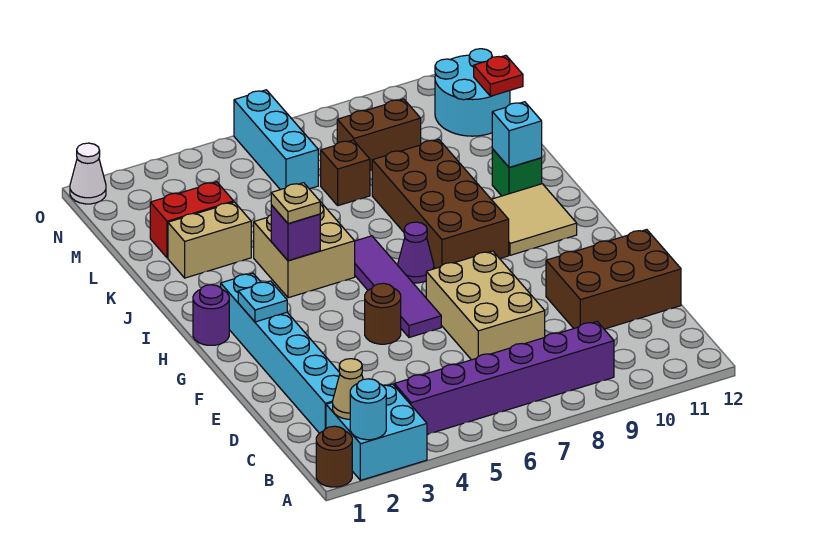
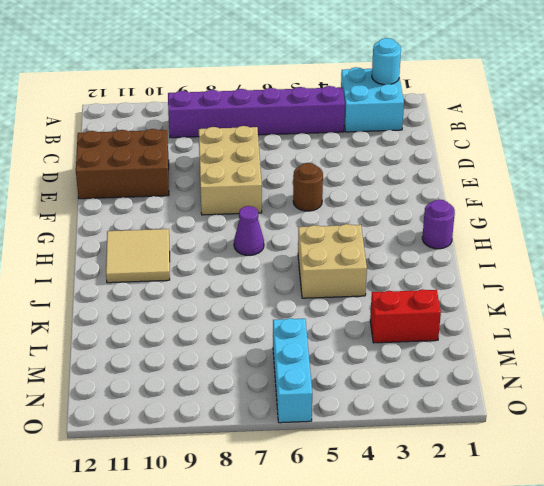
none -> brown round brick A1 level 1
none -> cyan brick C2:H2 level 1
none -> purple tile F6:I6 level 1

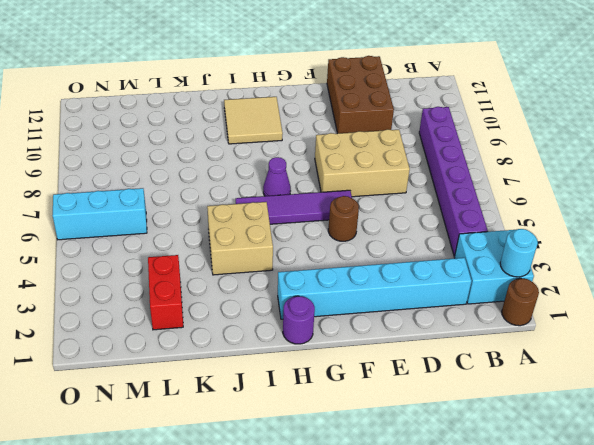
none -> brown brick H8:K9 level 1
none -> green brick J11 level 1
none -> tan brick K2:K3 level 1

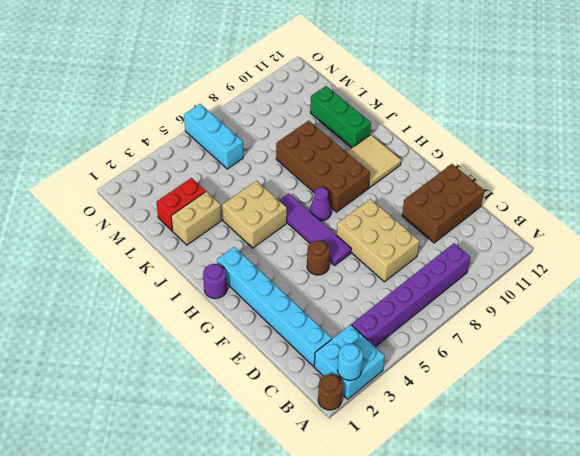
green brick J11:L11 level 1 -> green brick J11 level 1
none -> brown brick L7 level 1
none -> brown brick M8:M9 level 1
none -> cyan round brick M11:N12 level 1

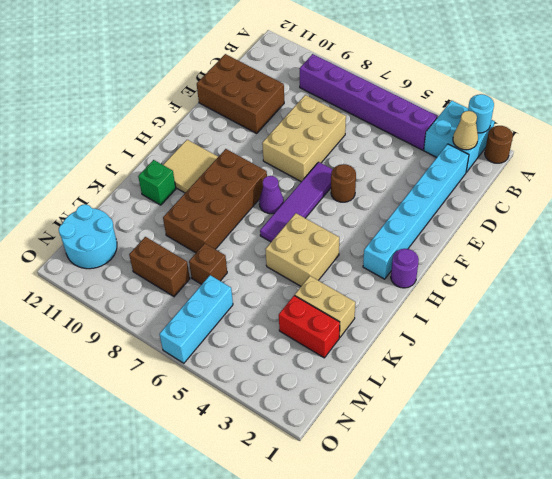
none -> white cone O1 level 1
none -> cyan plate G2 level 2
none -> purple brick I4 level 2

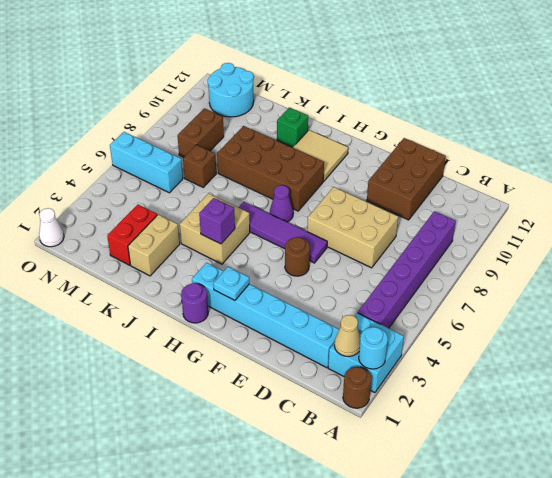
none -> cyan brick J11 level 2
none -> red plate M12 level 2
none -> tan plate I4 level 3

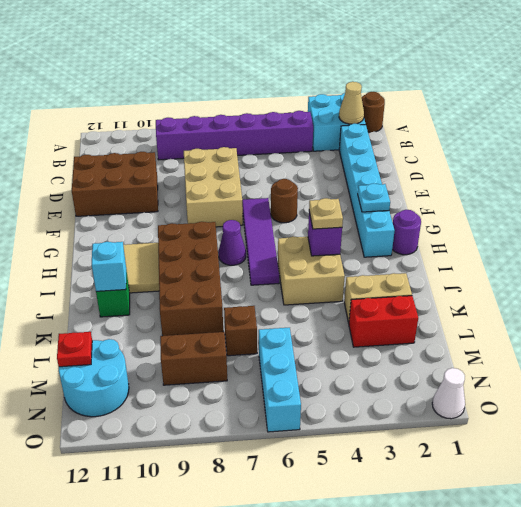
none -> cyan round brick A2 level 2

